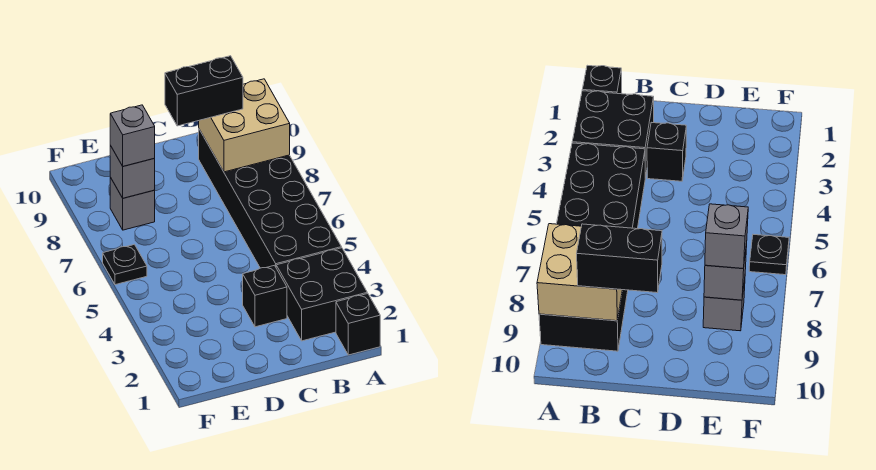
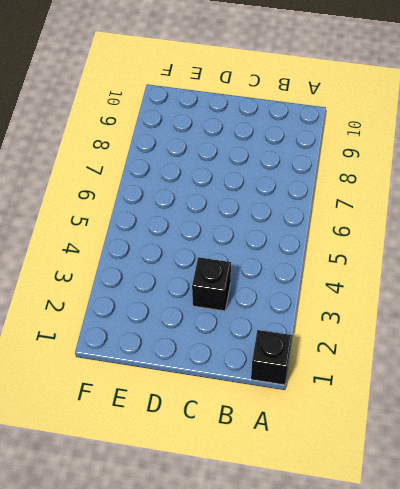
none -> black brick A2:B3 level 1
none -> black brick A4:B9 level 1

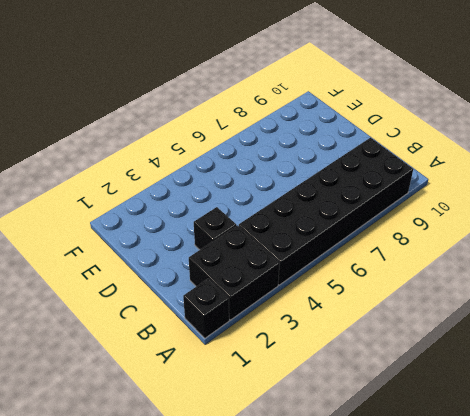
none -> grey brick E8 level 1
none -> black plate F6 level 1

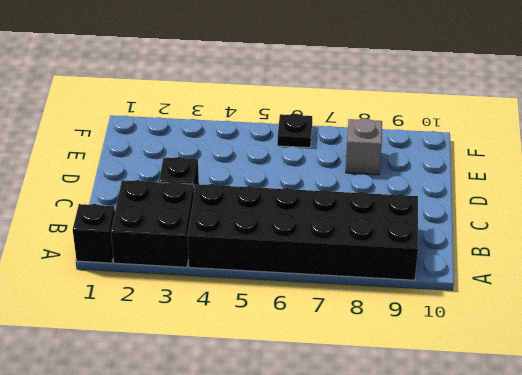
none -> tan brick A8:B9 level 2
none -> grey brick E8 level 2

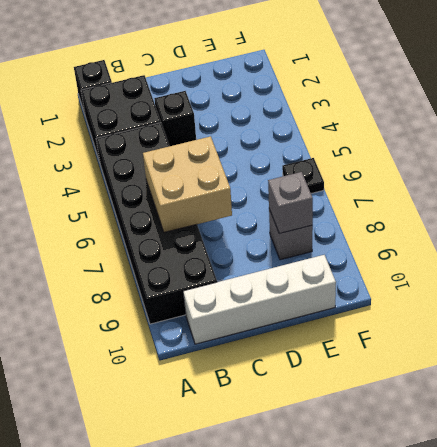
tan brick B6:C7 level 2 -> tan brick A8:B9 level 2
white brick B10:E10 level 1 -> none
none -> black brick B9:C9 level 3
none -> grey brick E8 level 3

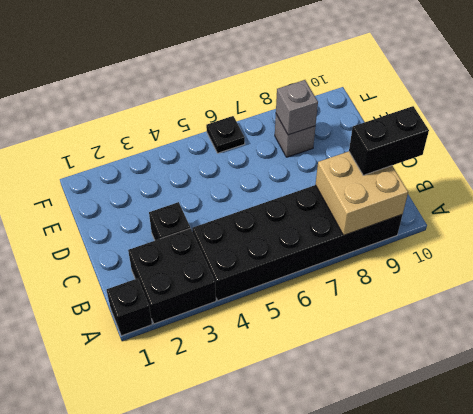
black brick B9:B10 level 3 -> black brick B9:C9 level 3
none -> grey brick E8 level 3

